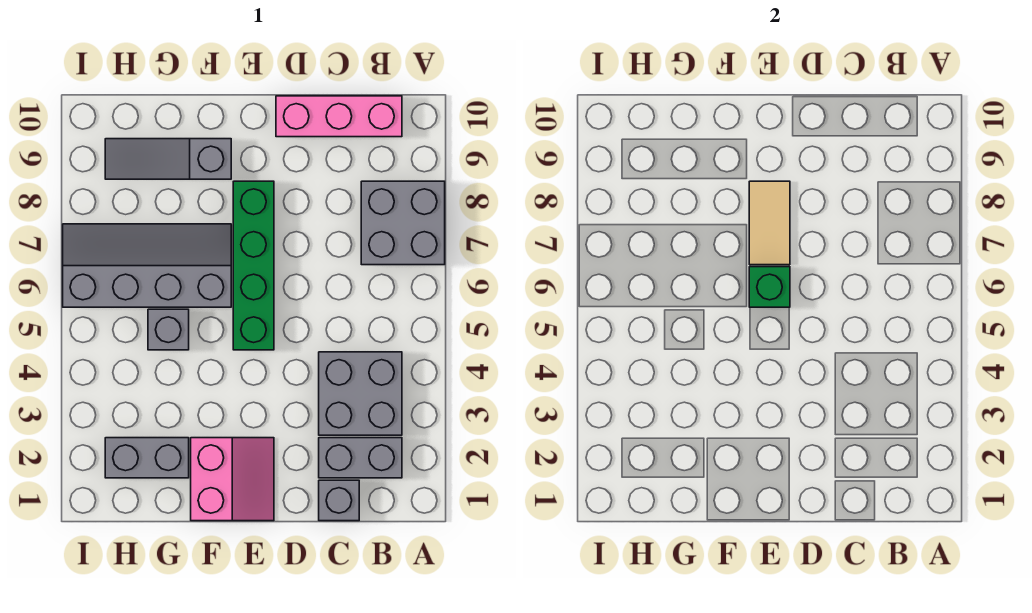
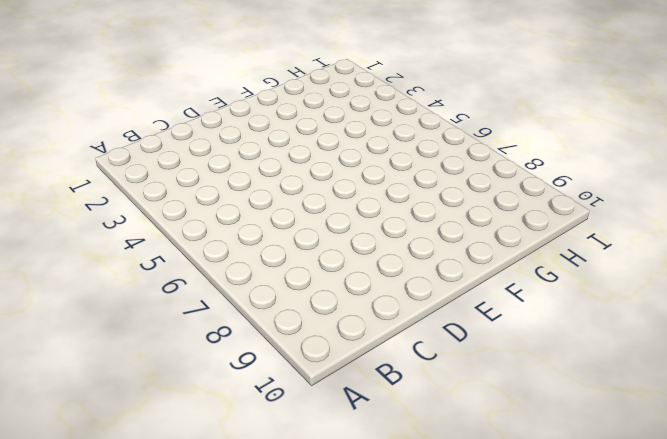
none -> grey brick A7:B8 level 1
none -> grey brick B2:C2 level 1
none -> grey brick B3:C4 level 1

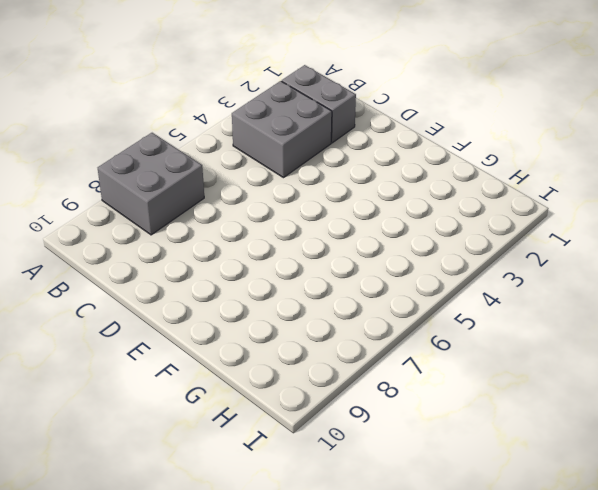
none -> pink brick B10:D10 level 1
none -> grey brick C1 level 1
none -> pink slope E1:F2 level 1 top F

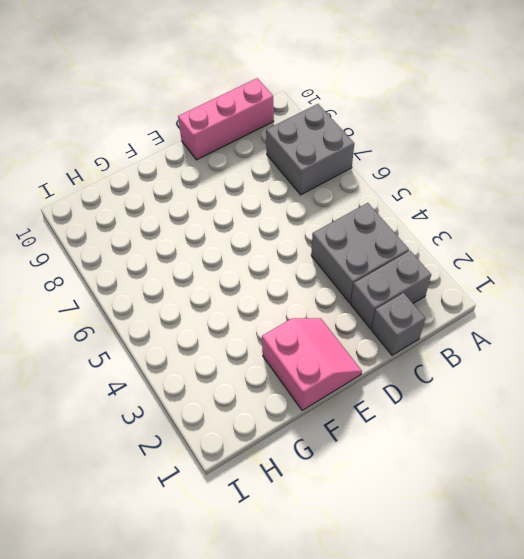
none -> green brick E5:E8 level 1
none -> grey slope F6:I7 level 1 top 6
none -> grey slope F9:H9 level 1 top F

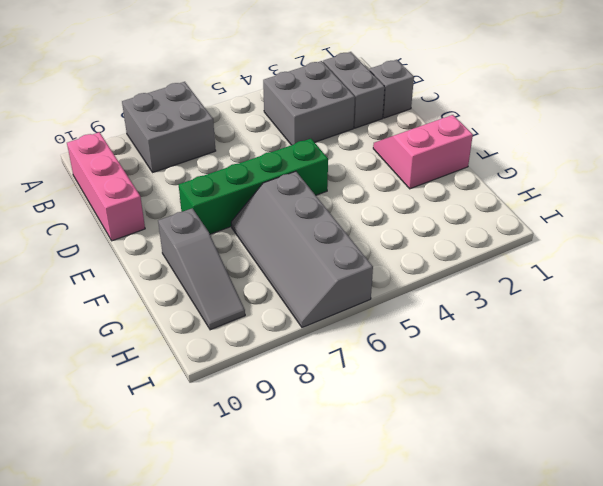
none -> grey brick G2:H2 level 1
none -> grey brick G5 level 1
none -> green brick E6 level 2

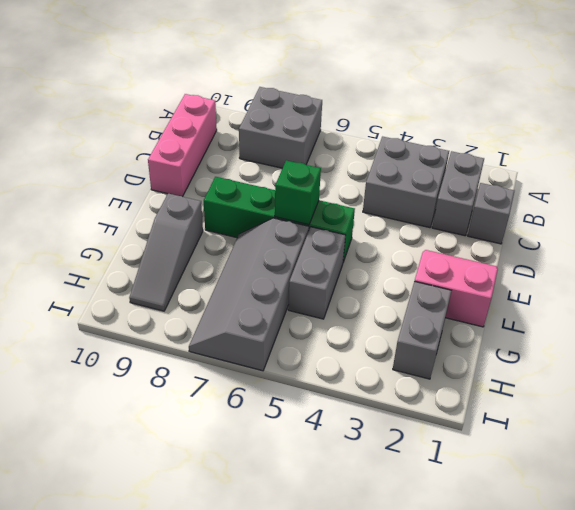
grey brick F5:G5 level 1 -> grey brick G5 level 1
none -> tan tile E7:E8 level 2

